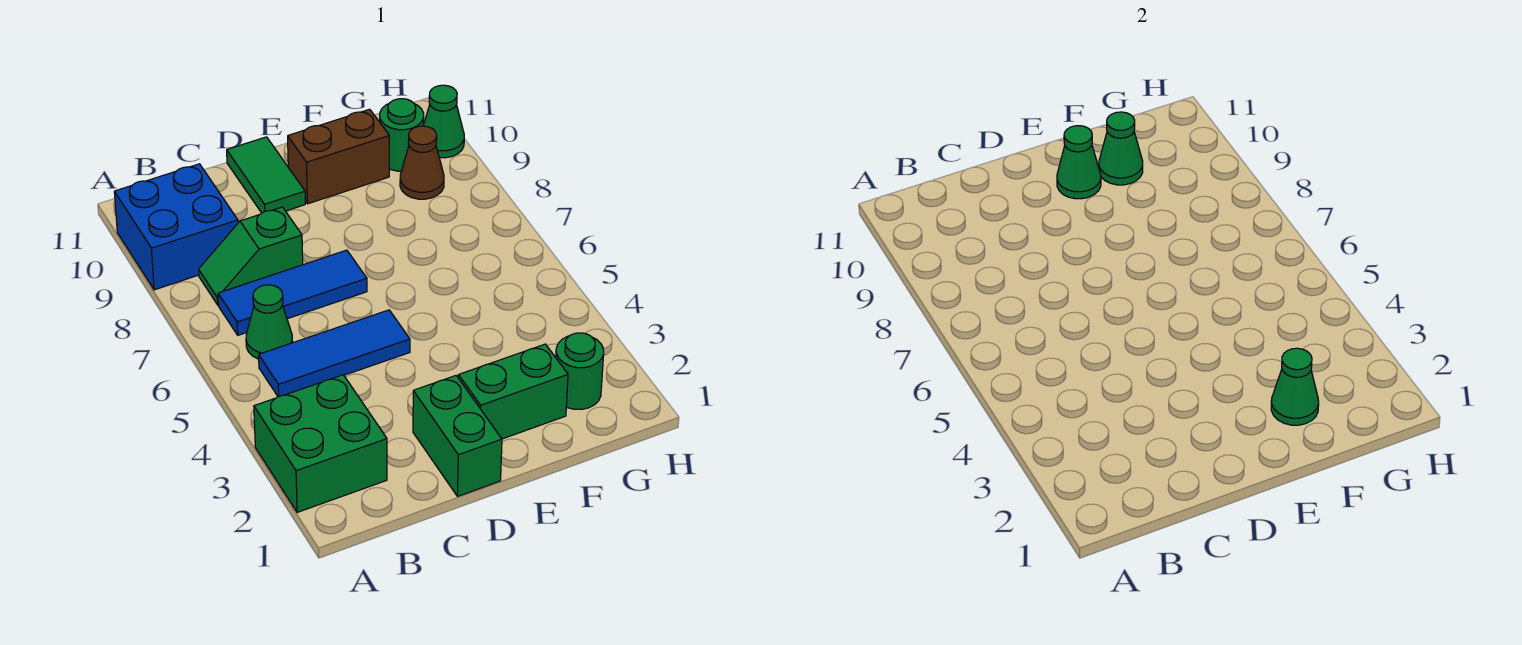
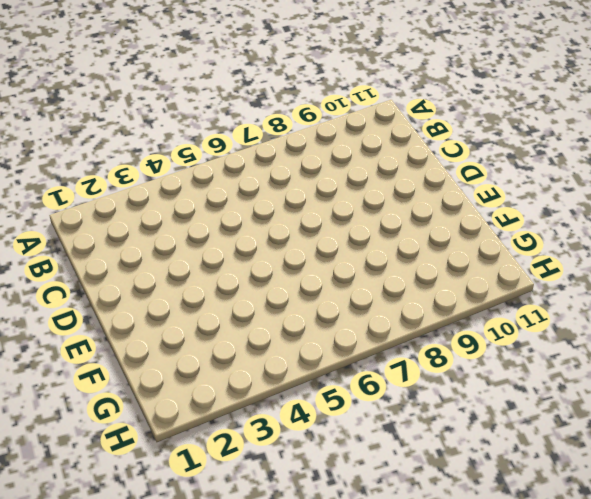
none -> green brick A2:B3 level 1
none -> blue brick A9:B10 level 1
none -> blue tile B5:D5 level 1

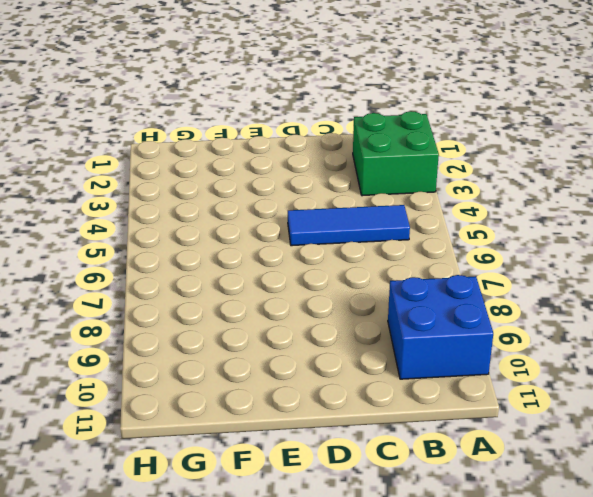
none -> green cone B6 level 1
none -> blue tile B7:D7 level 1
none -> green slope B8:C8 level 1 top C

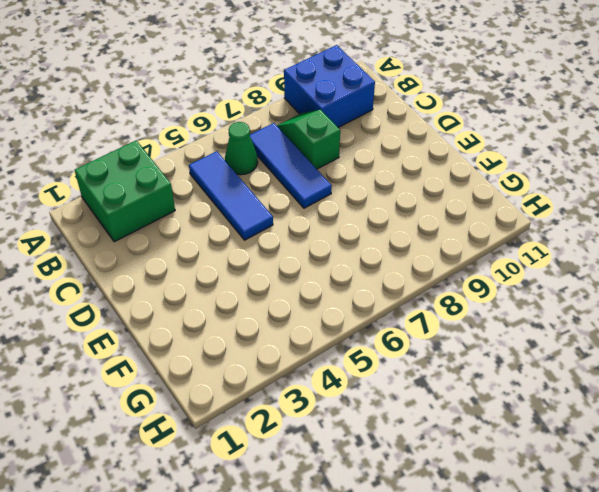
none -> green brick D1:D2 level 1
none -> green tile D10:D11 level 1
none -> green brick E2:F2 level 1

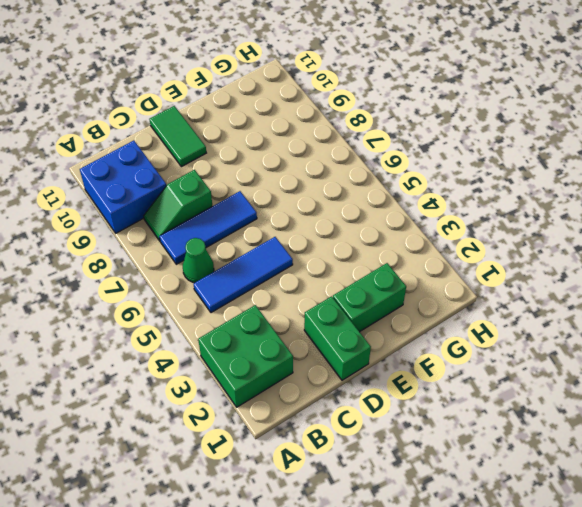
none -> brown brick E10:F10 level 1
none -> green round brick G2 level 1
none -> brown cone G9 level 1

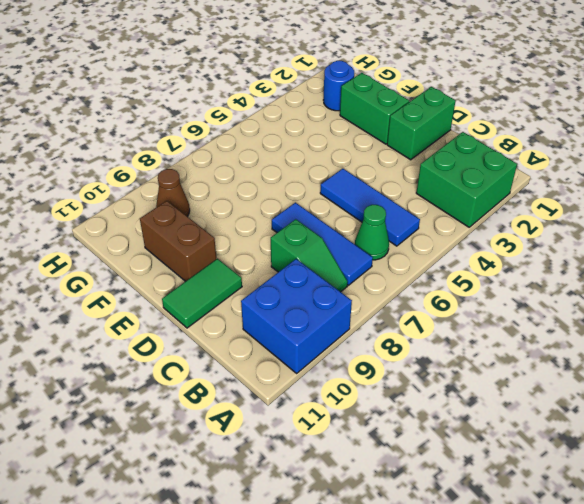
blue round brick G2 level 1 -> green round brick G2 level 1
none -> green round brick G10 level 1
none -> green cone H10 level 1
none -> green cone E10 level 2

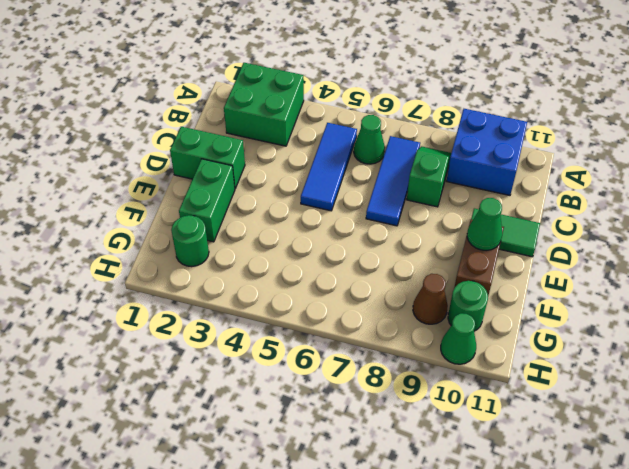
none -> green cone F2 level 2
none -> green cone F10 level 2

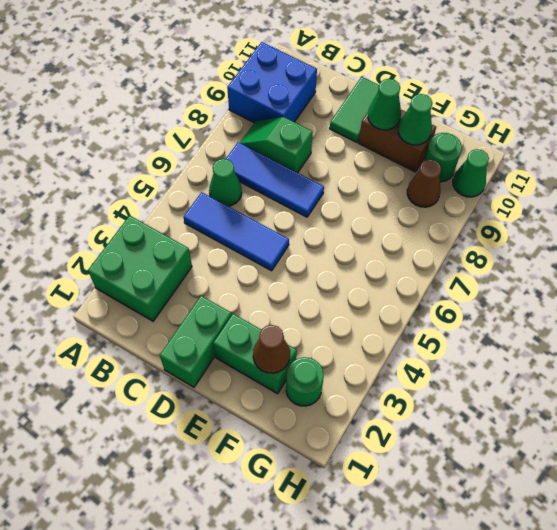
brown cone F2 level 2 -> green cone F2 level 2

